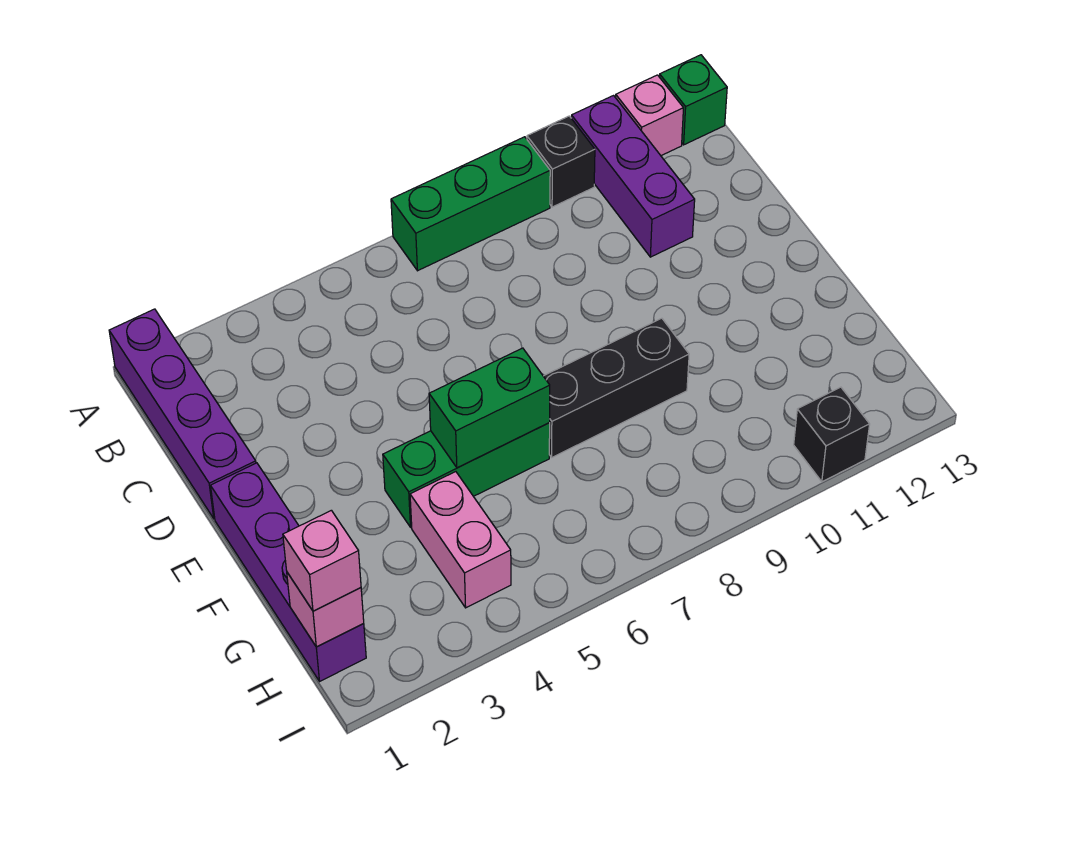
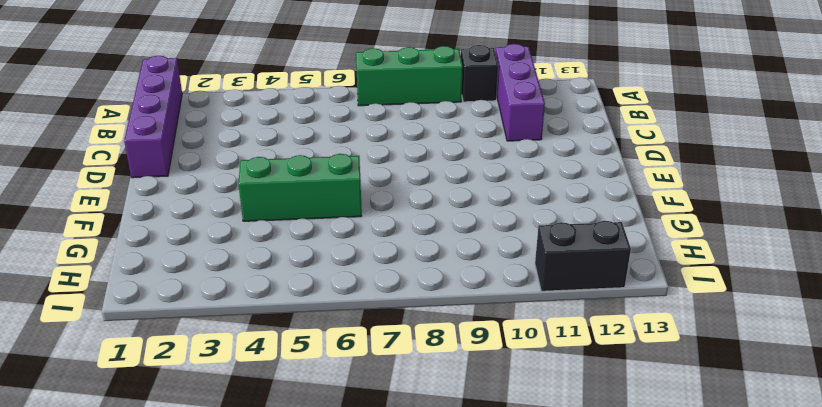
black brick I11:I12 level 1 -> black brick I11 level 1
none -> pink brick A12 level 1
none -> green brick A13 level 1
none -> purple brick E1:H1 level 1

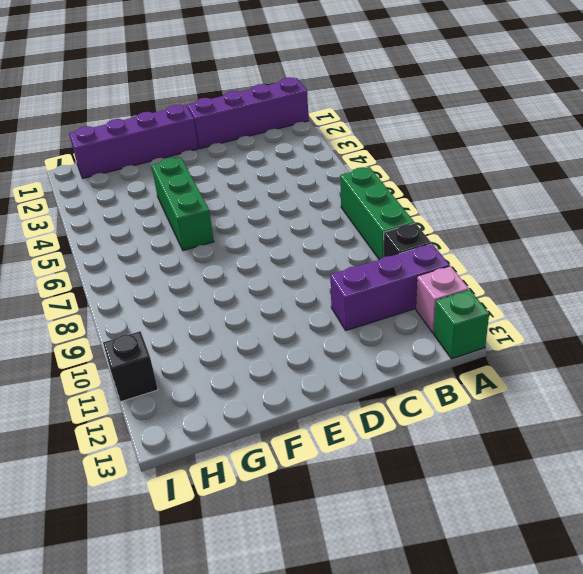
none -> black brick F7:F9 level 1
none -> pink brick G4:H4 level 1
none -> green brick F5:F6 level 2

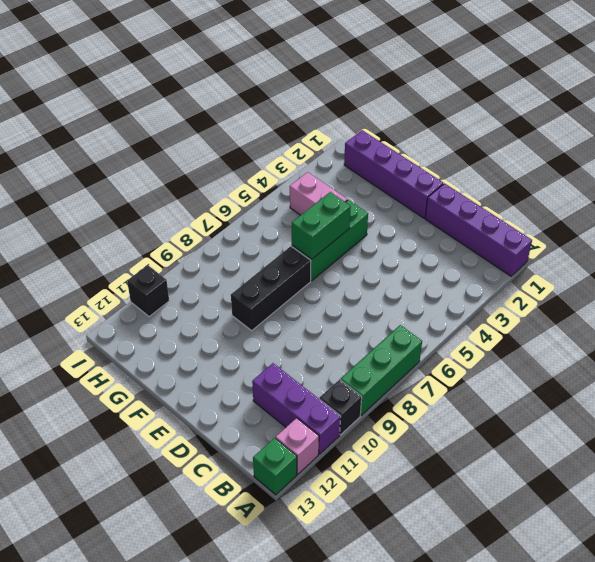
none -> pink brick H1 level 2
none -> pink brick H1 level 3

